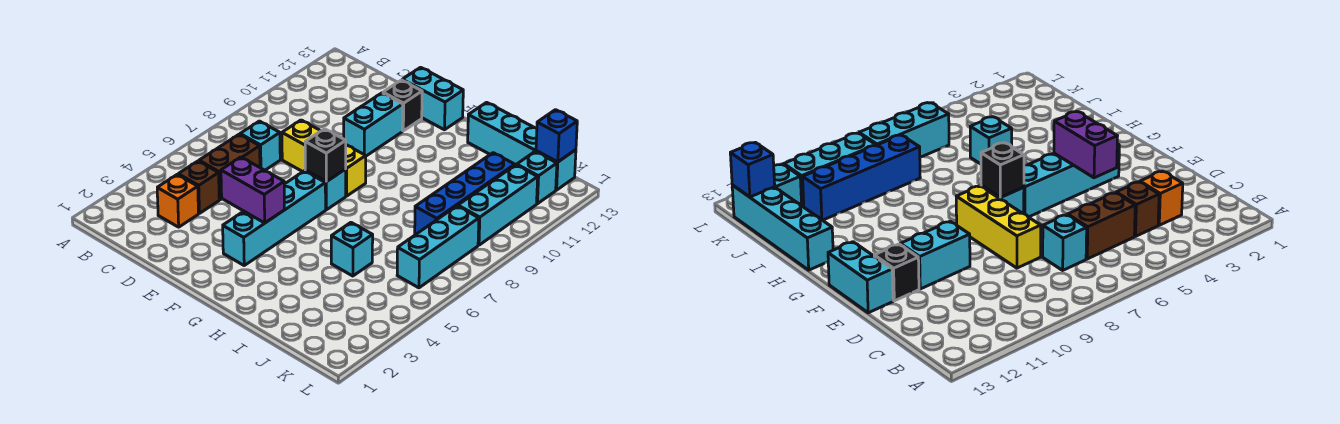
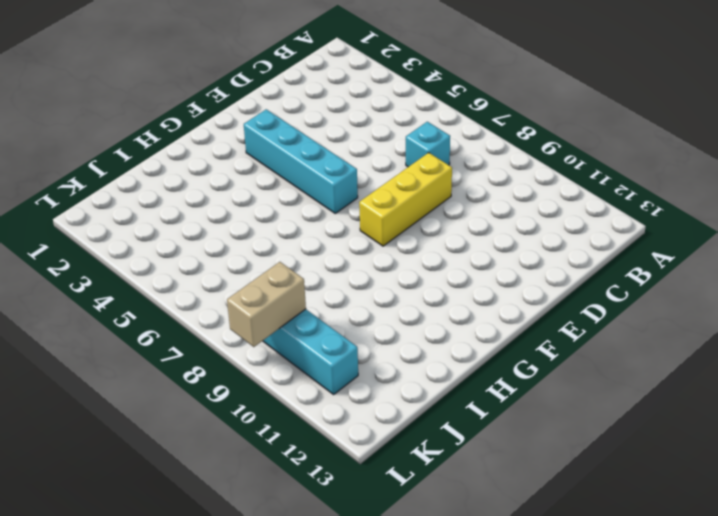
tan brick K9:L9 level 2 -> none
none -> orange brick C3 level 1
none -> brown brick C4 level 1
none -> brown brick C5:C6 level 1

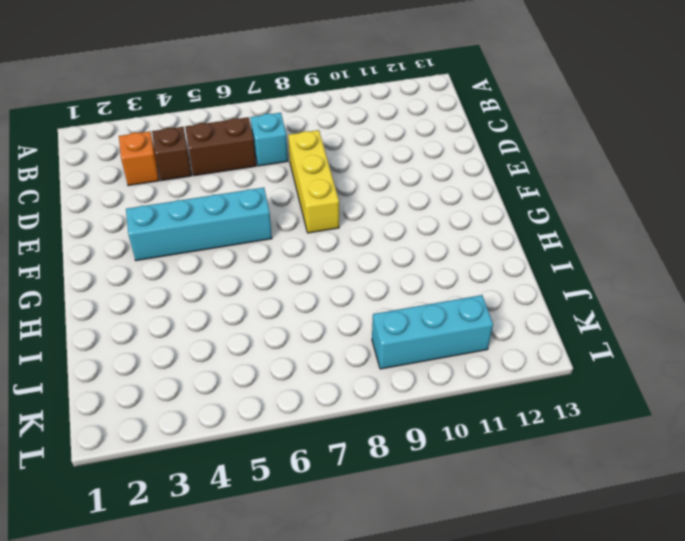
none -> cyan brick E10:E11 level 1
none -> black brick E12 level 1
none -> cyan brick E13:F13 level 1

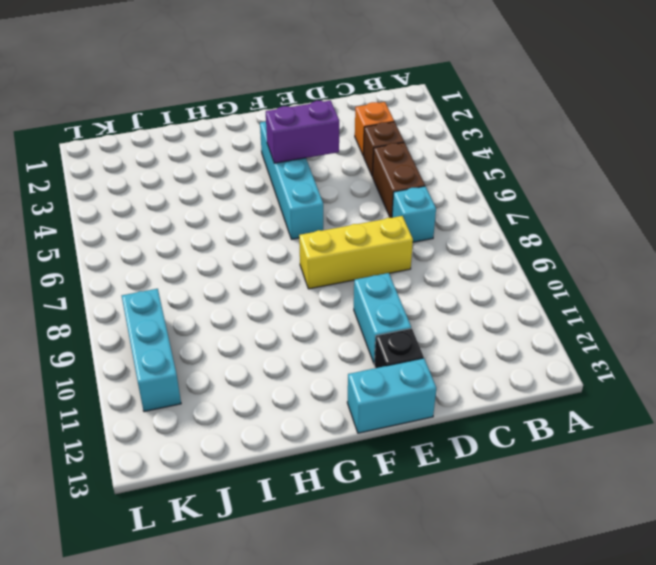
none -> cyan brick F7 level 1
none -> cyan brick H13:K13 level 1
none -> cyan brick I5 level 1

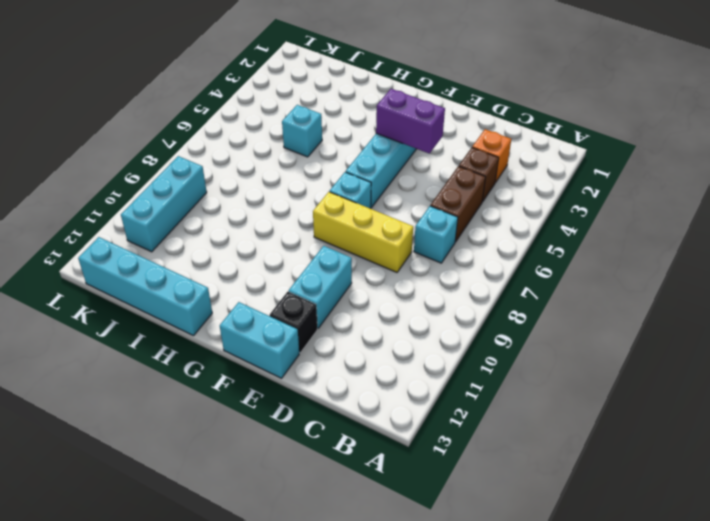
none -> blue brick J8:J11 level 1
none -> cyan brick K6:K8 level 1
none -> cyan brick K12 level 1

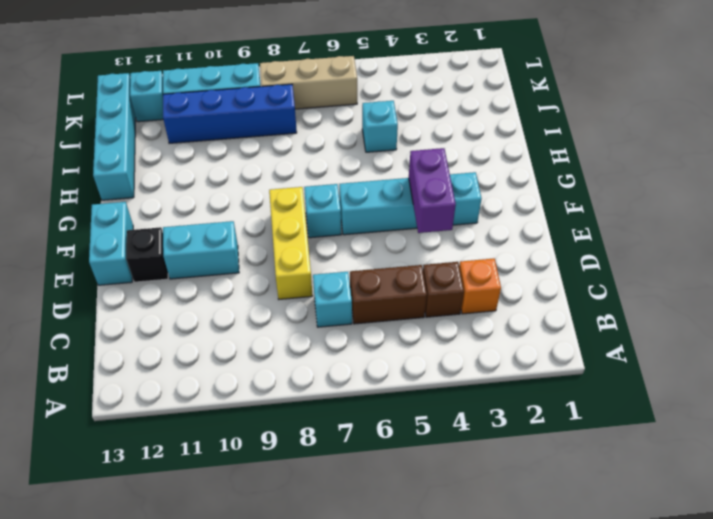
tan brick K6:K8 level 1 -> cyan brick K6:K8 level 1
none -> black brick F7 level 2
none -> blue brick K13 level 2

